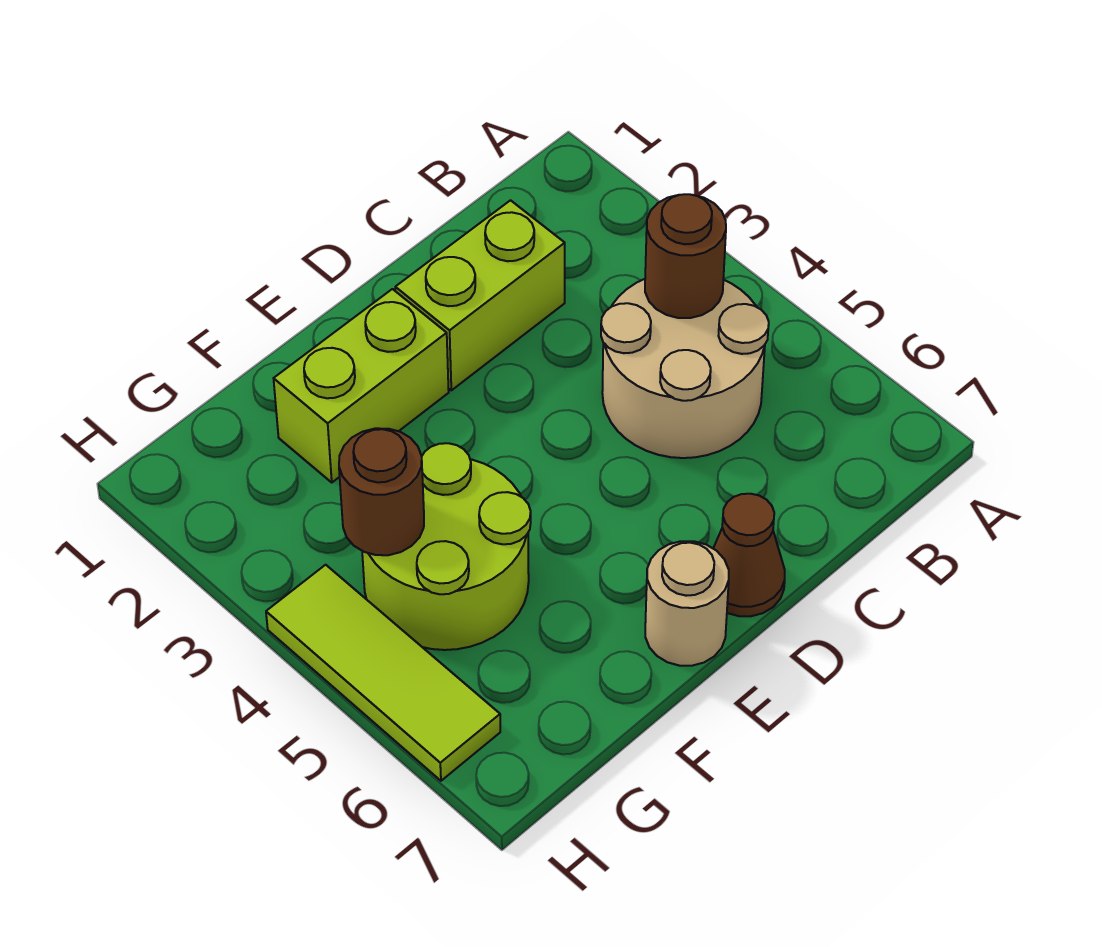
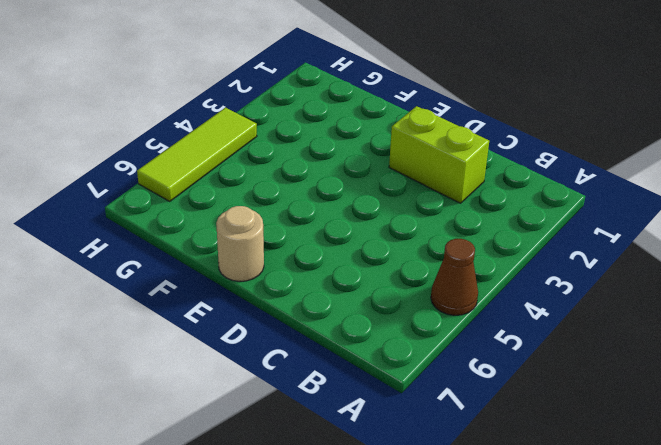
brown cone A5 level 1 -> brown cone D7 level 1
none -> tan round brick B4:C5 level 1
none -> lime brick E2:F2 level 1

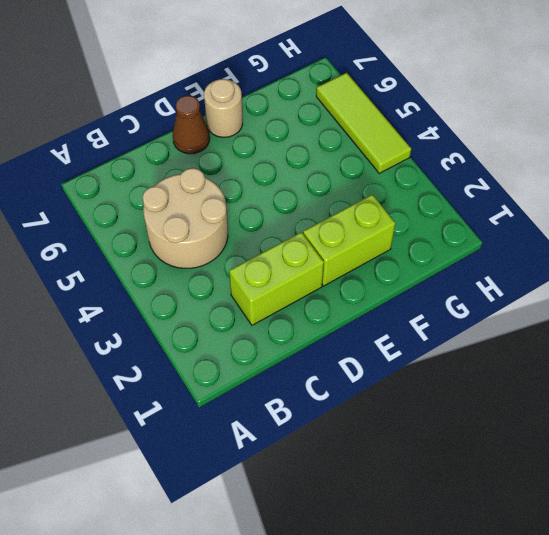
none -> lime round brick F4:G5 level 1
none -> brown round brick B4 level 2

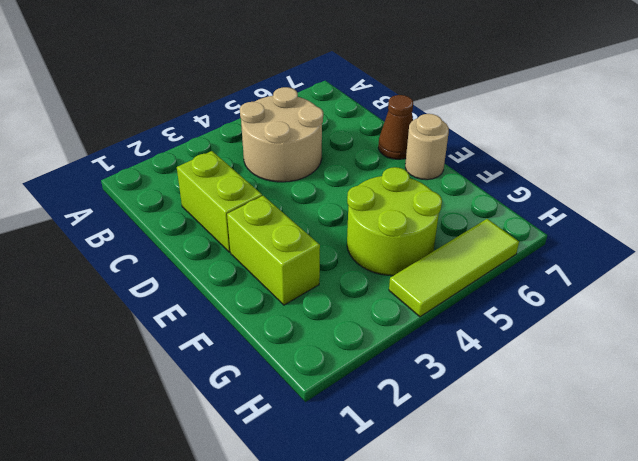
none -> brown round brick B4 level 2
none -> brown round brick G4 level 2

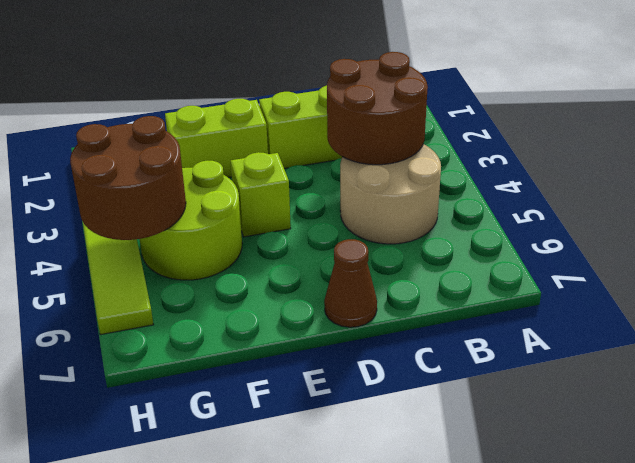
brown round brick B3:C4 level 2 -> brown round brick B4 level 2
lime brick E4 level 1 -> none
brown round brick G4:H5 level 2 -> brown round brick G4 level 2
none -> tan round brick E7 level 1

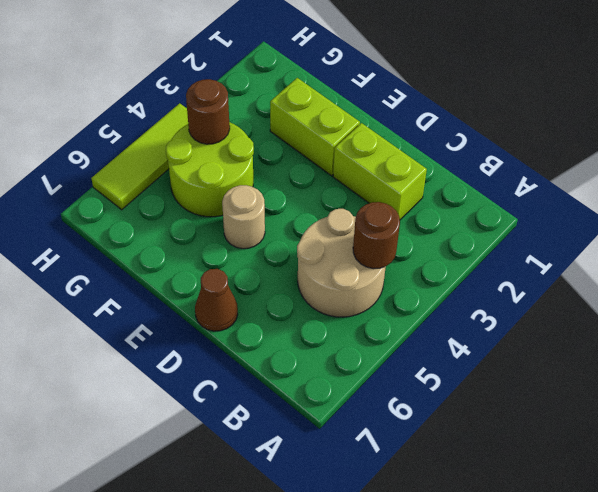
tan round brick E5 level 1 -> tan round brick E7 level 1

